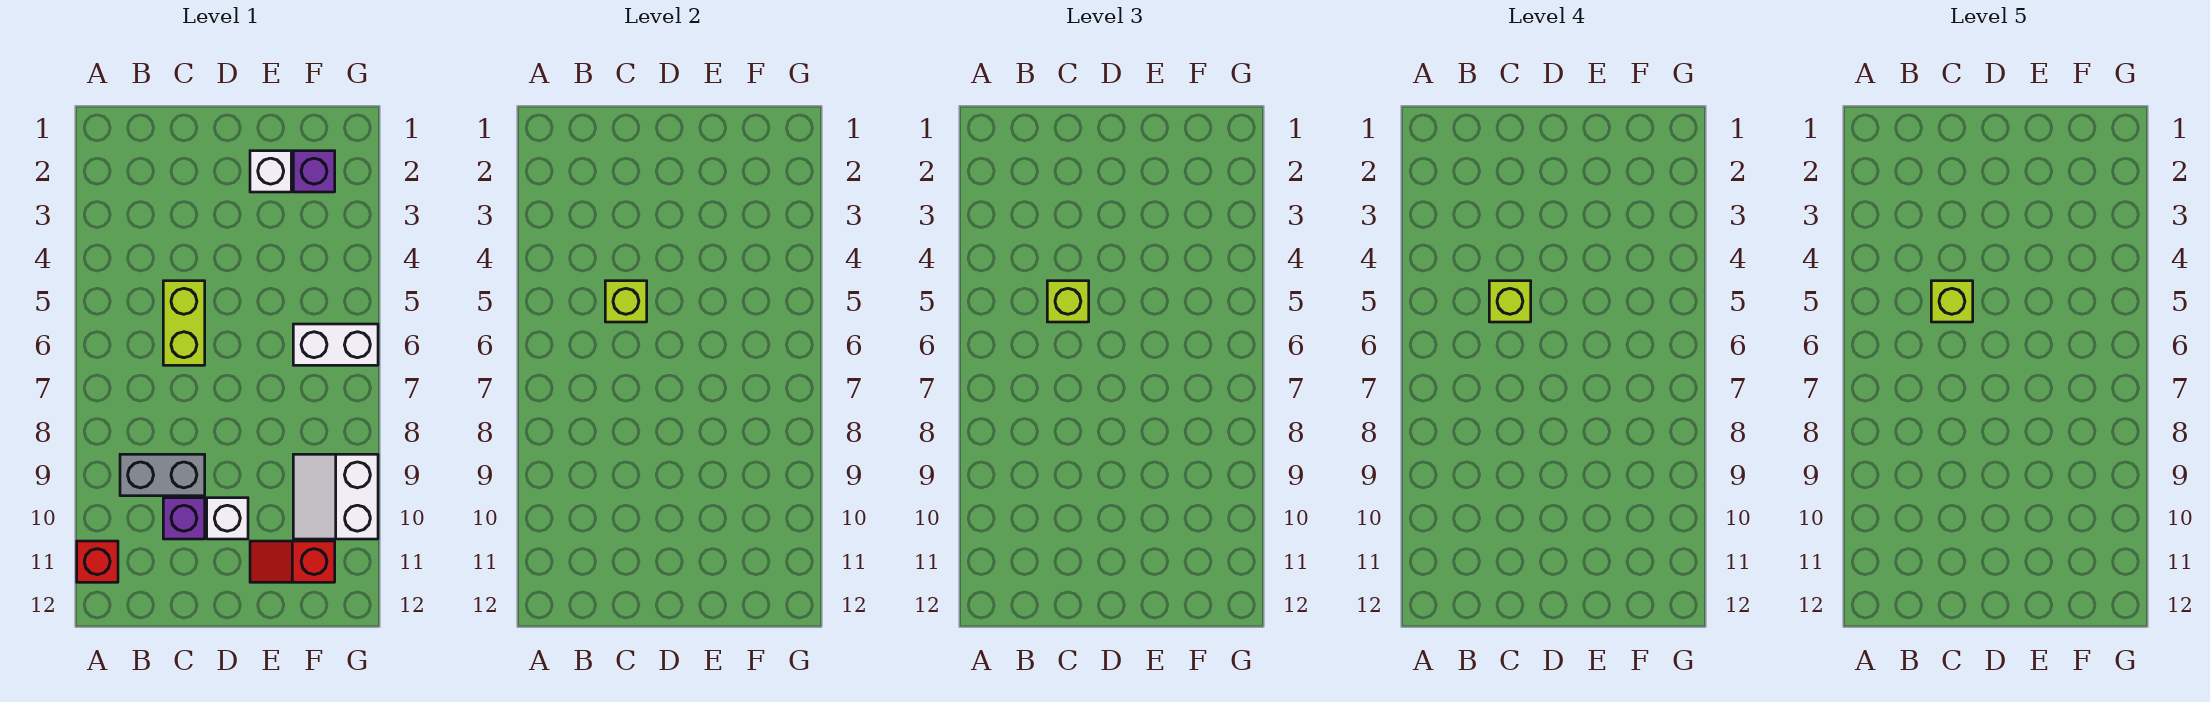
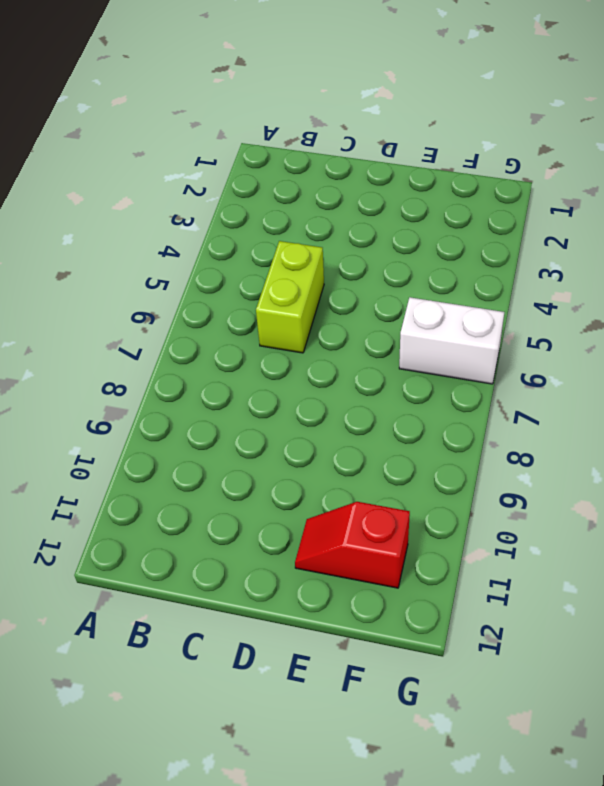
none -> red brick A11 level 1
none -> grey brick B9:C9 level 1
none -> purple brick C10 level 1

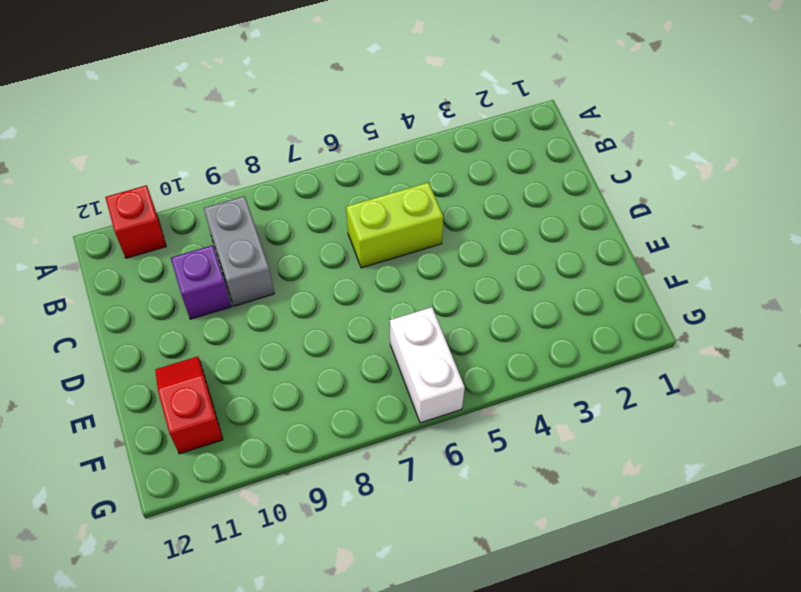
none -> white brick D10 level 1
none -> white brick E2 level 1
none -> purple brick F2 level 1

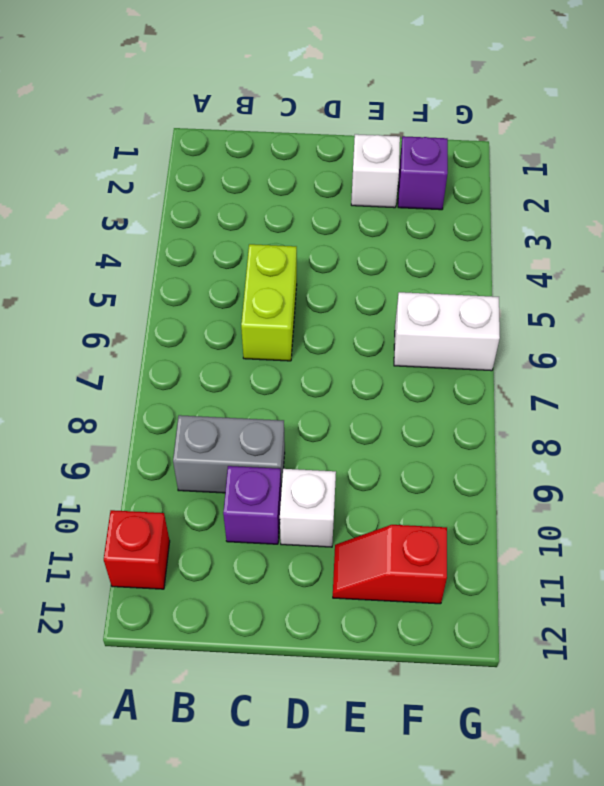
none -> white slope F9:G10 level 1 top G
none -> lime brick C5 level 2
none -> lime brick C5 level 3

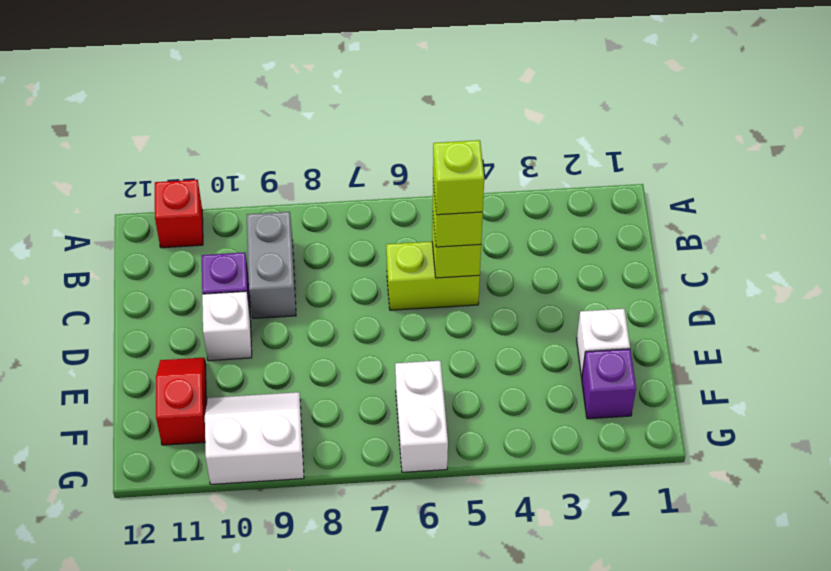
none -> lime brick C5 level 5

